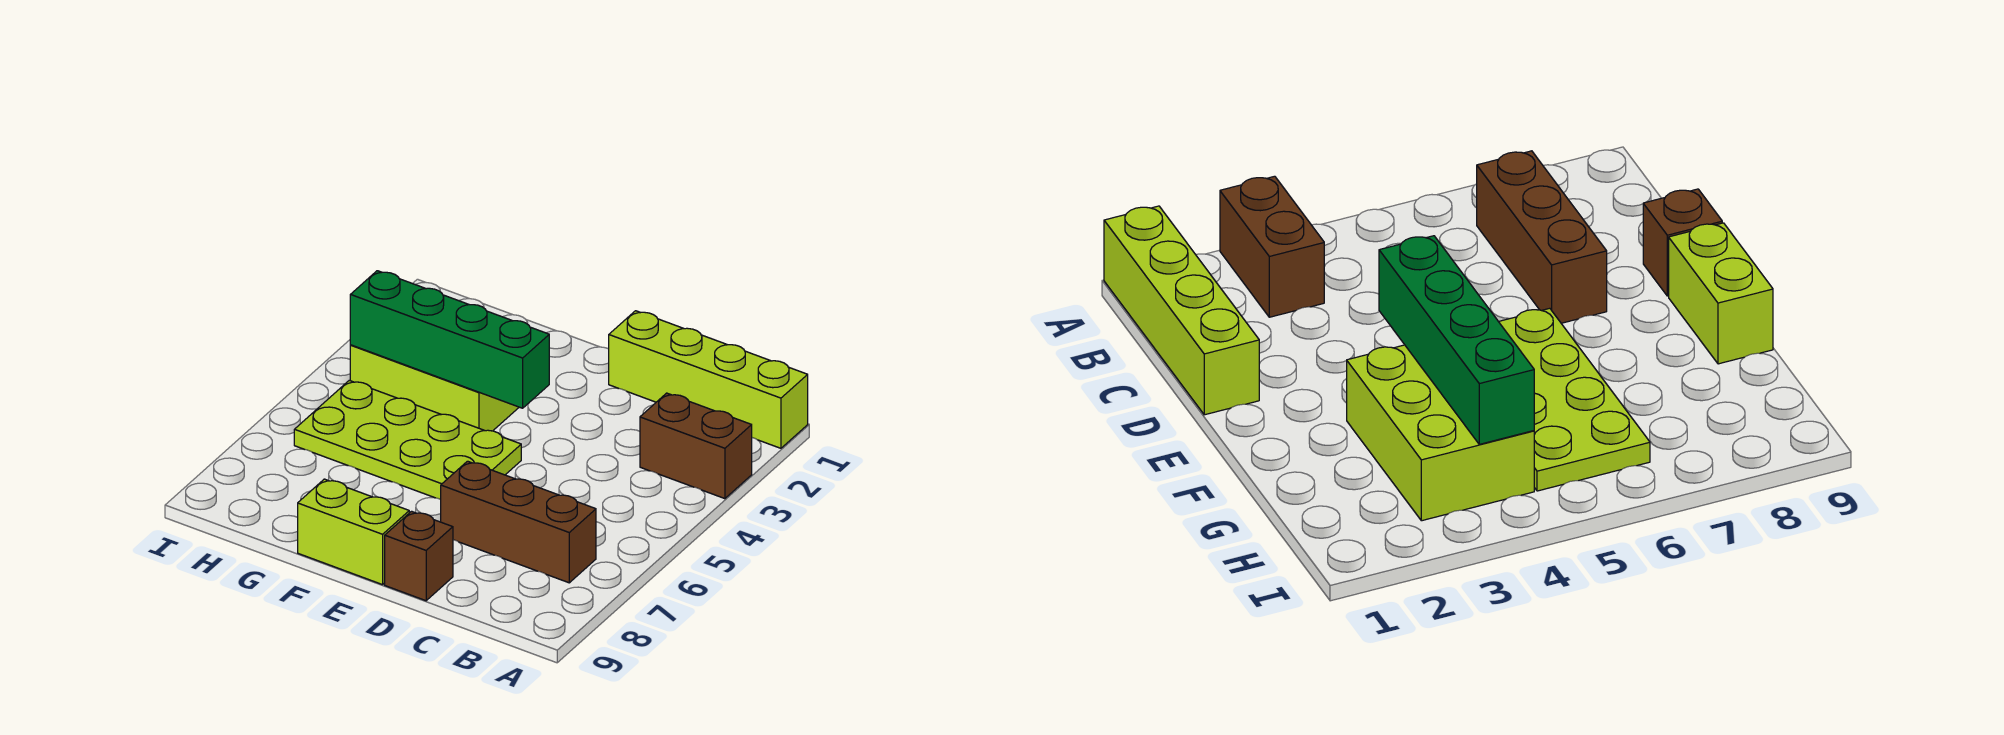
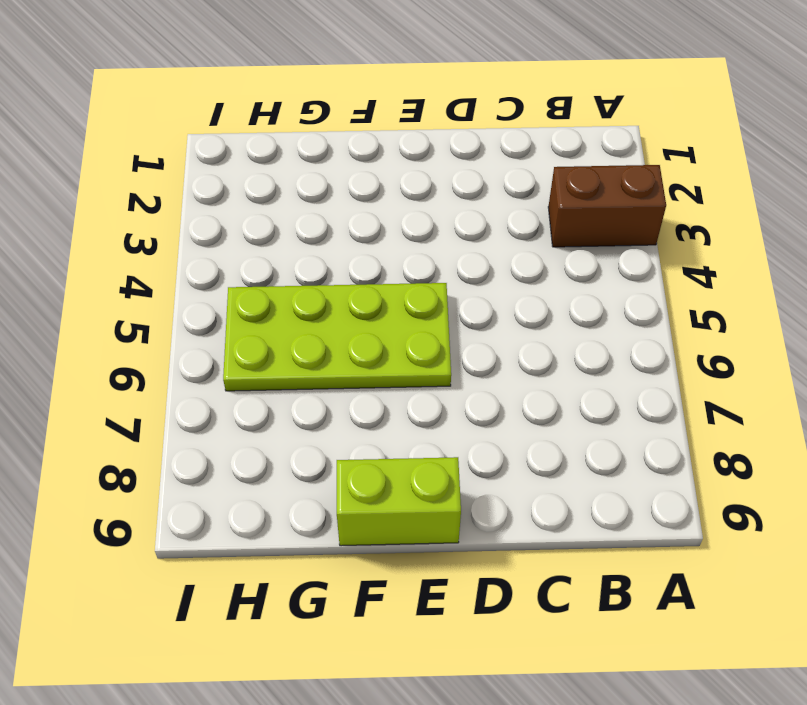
none -> lime brick A1:D1 level 1
none -> brown brick B7:D7 level 1

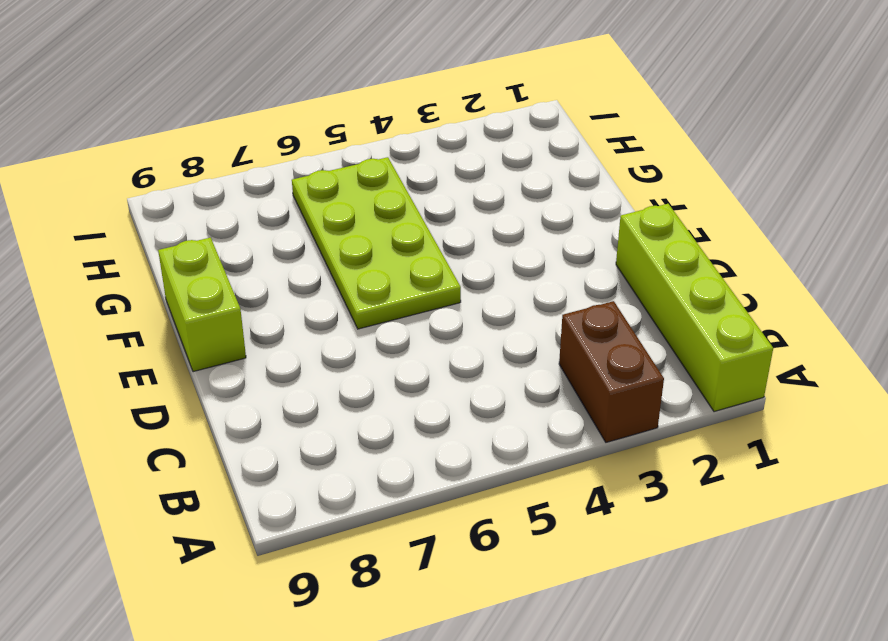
none -> brown brick B7:D7 level 1
none -> brown brick D9 level 1

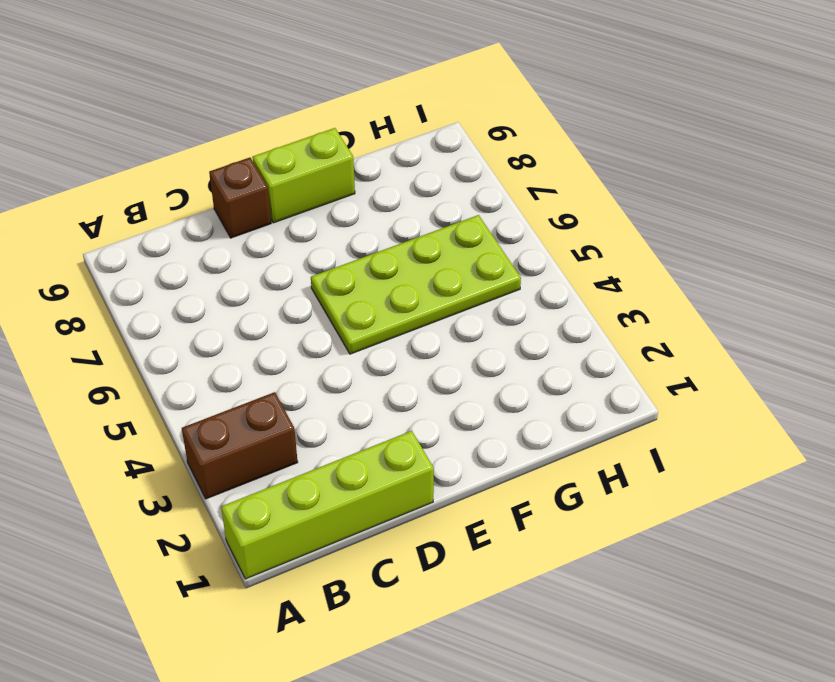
none -> brown brick B7:D7 level 1
none -> lime brick F3:H4 level 1

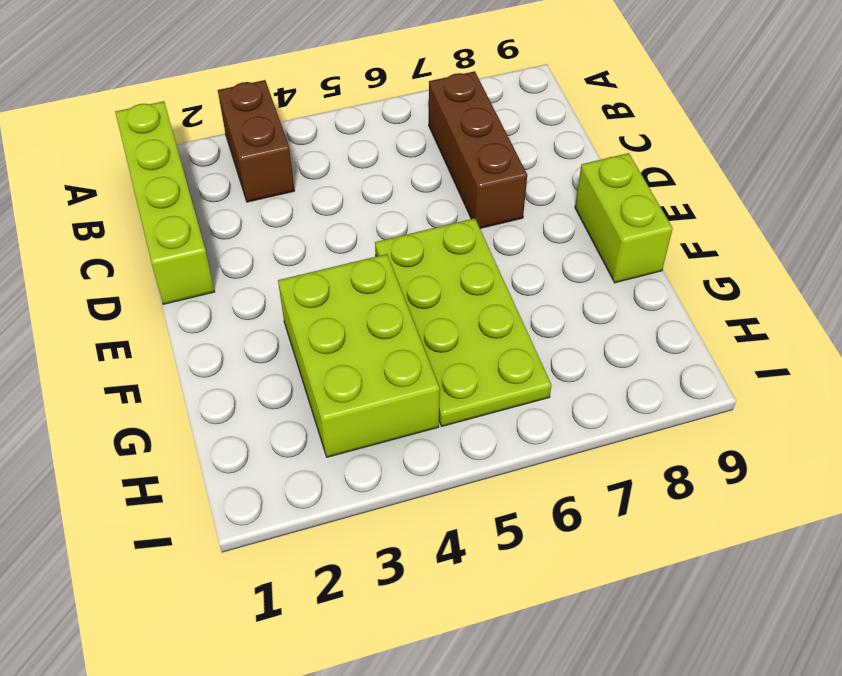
none -> brown brick D9 level 1
none -> green brick E4:H4 level 2

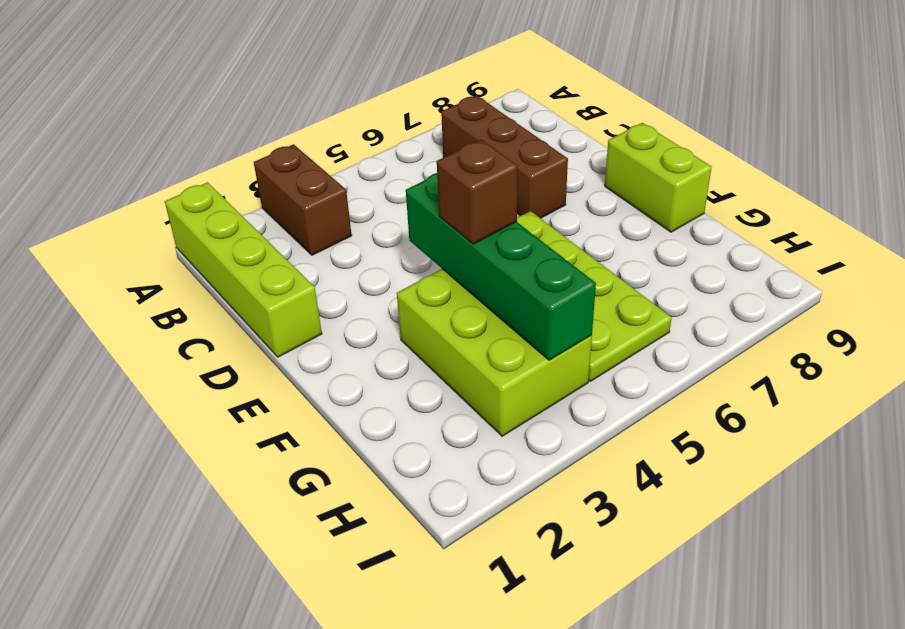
brown brick F4 level 3 -> brown brick D9 level 1

